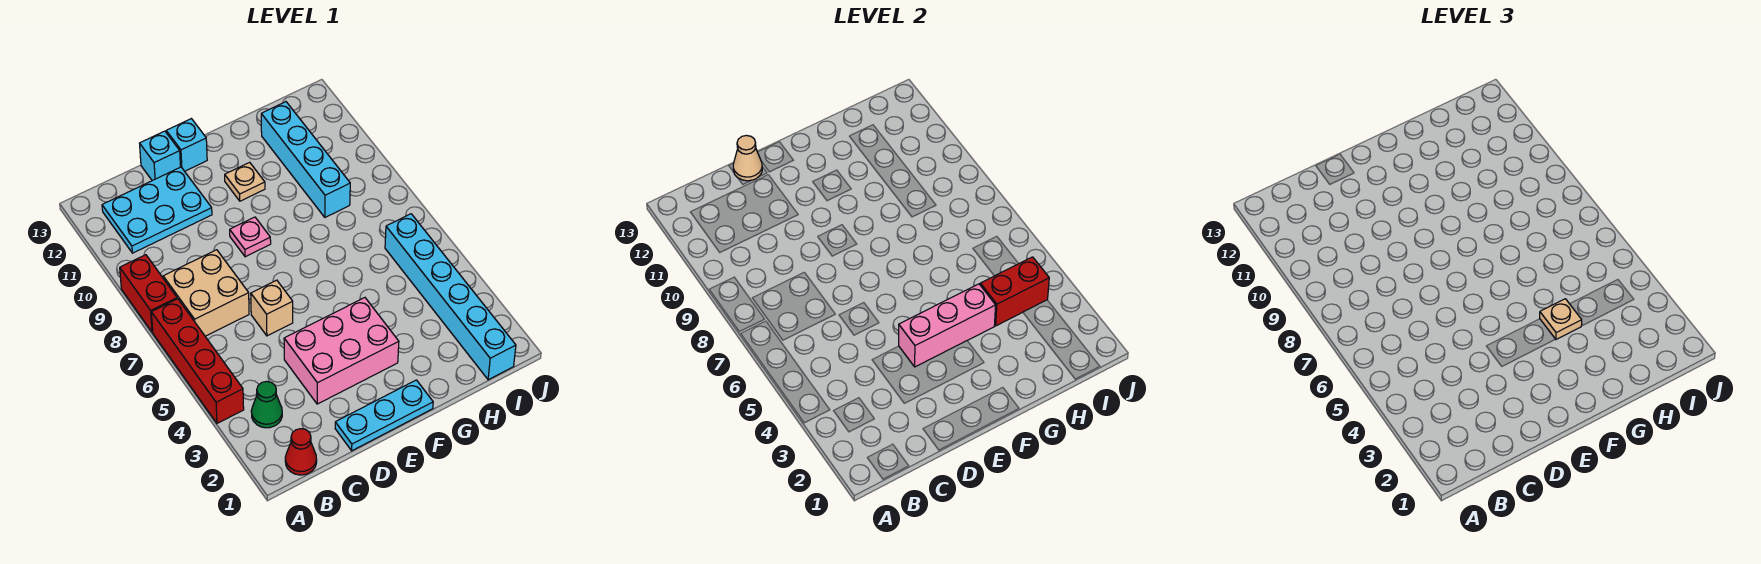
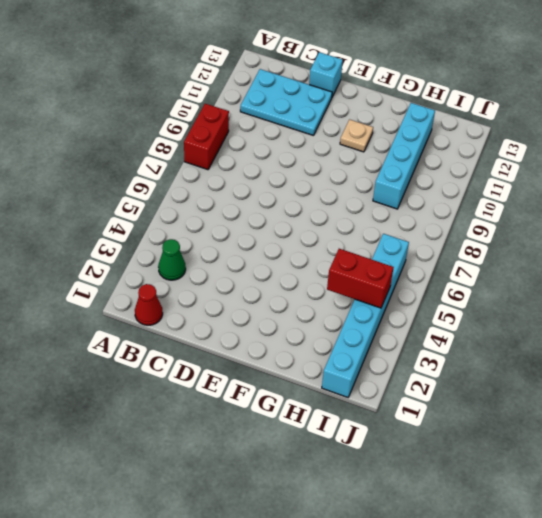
none -> red brick A4:A7 level 1
none -> tan brick B7:C8 level 1
none -> cyan plate D1:F1 level 1

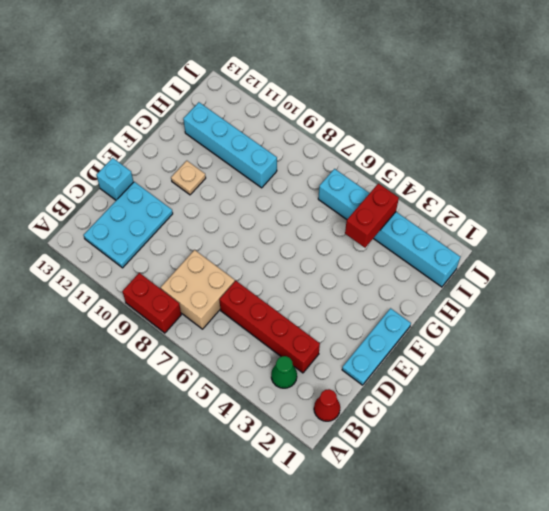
red brick C3:C6 level 1 -> red brick A4:A7 level 1
none -> pink brick D3:F4 level 1
none -> tan brick D6 level 1
none -> pink plate E9 level 1

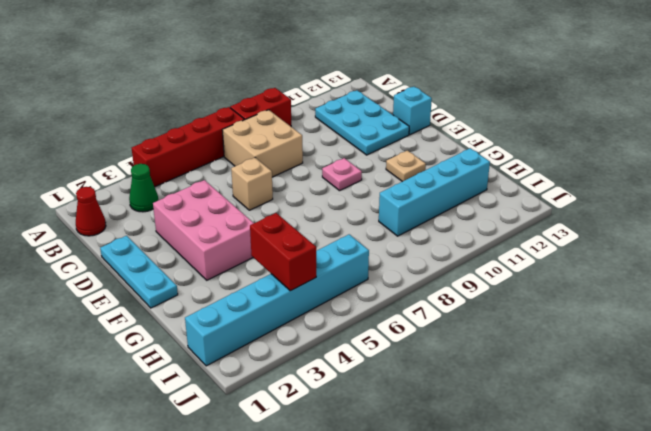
none -> cyan brick E13 level 1
none -> tan cone D13 level 2
none -> pink brick E4:G4 level 2

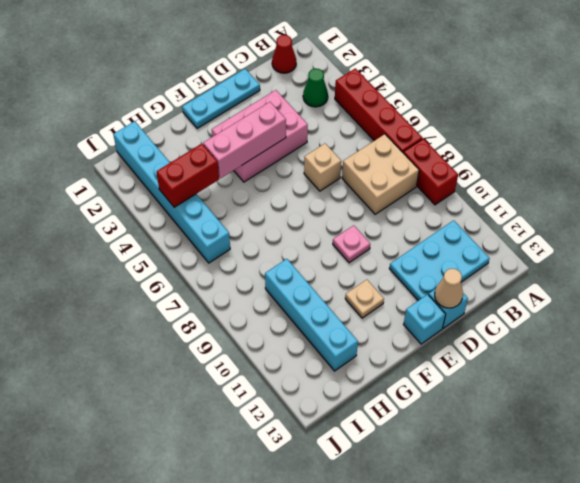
none -> tan plate G4 level 3

